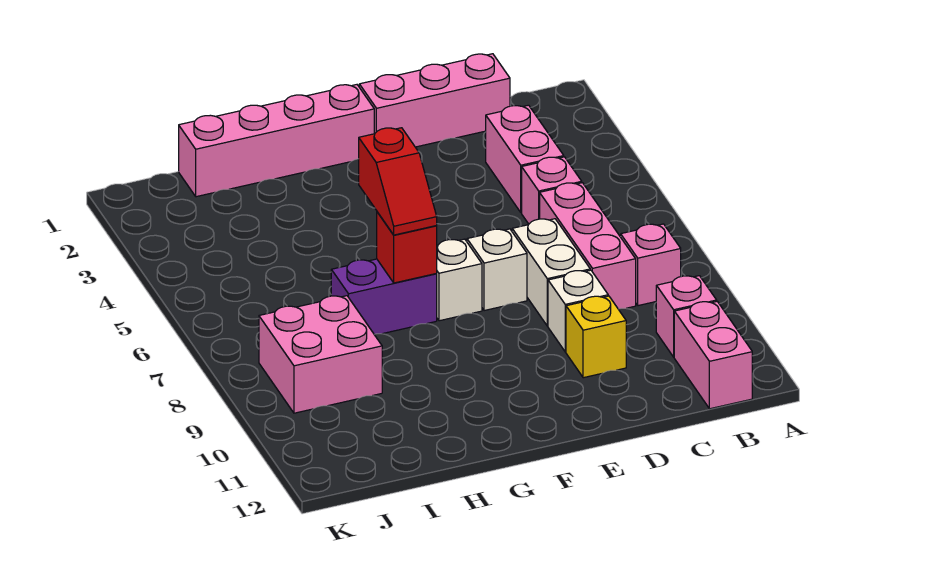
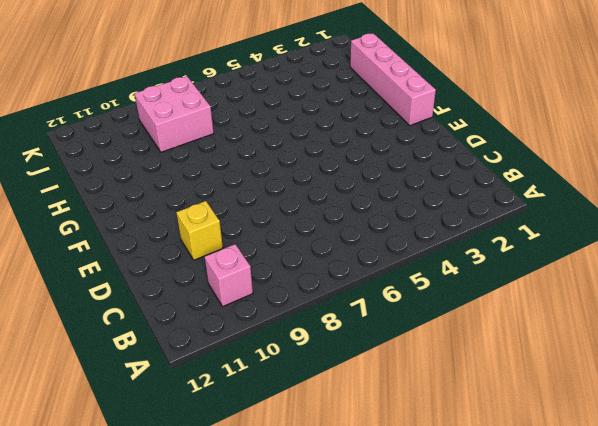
none -> pink brick B8 level 1
none -> pink brick B11:B12 level 1
none -> pink brick C1:E1 level 1

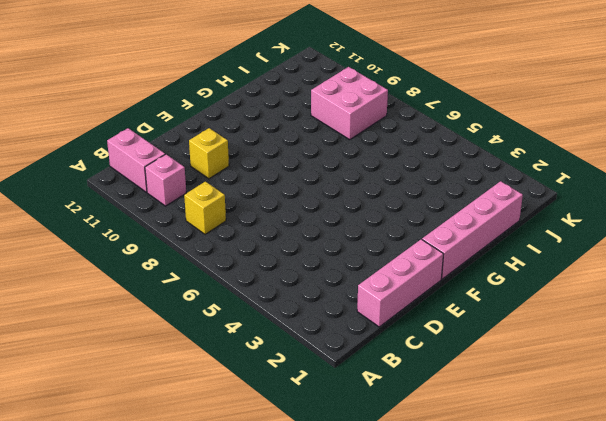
yellow brick B8 level 1 -> pink brick B8 level 1
none -> pink brick C3:C4 level 1
none -> pink brick C5 level 1
none -> pink brick C6:C8 level 1

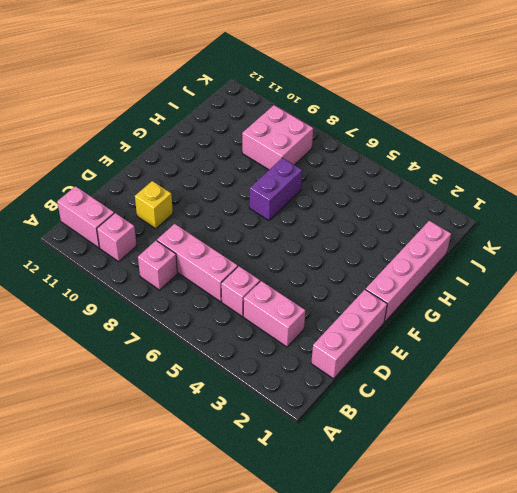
none -> white brick D7:D8 level 1
none -> white brick D9 level 1
none -> white brick E7 level 1

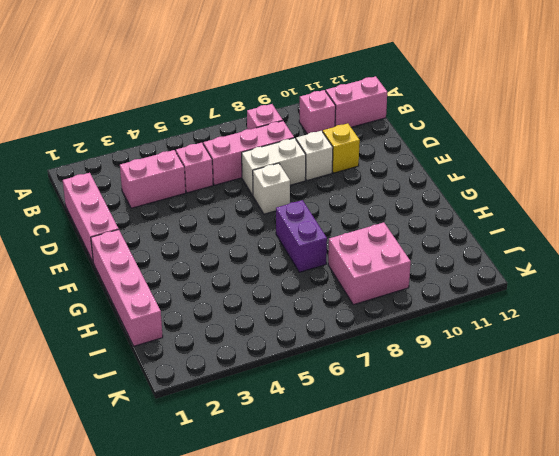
none -> white brick F7 level 1
none -> red brick G7 level 2
none -> red slope G6:G7 level 3 top 6

